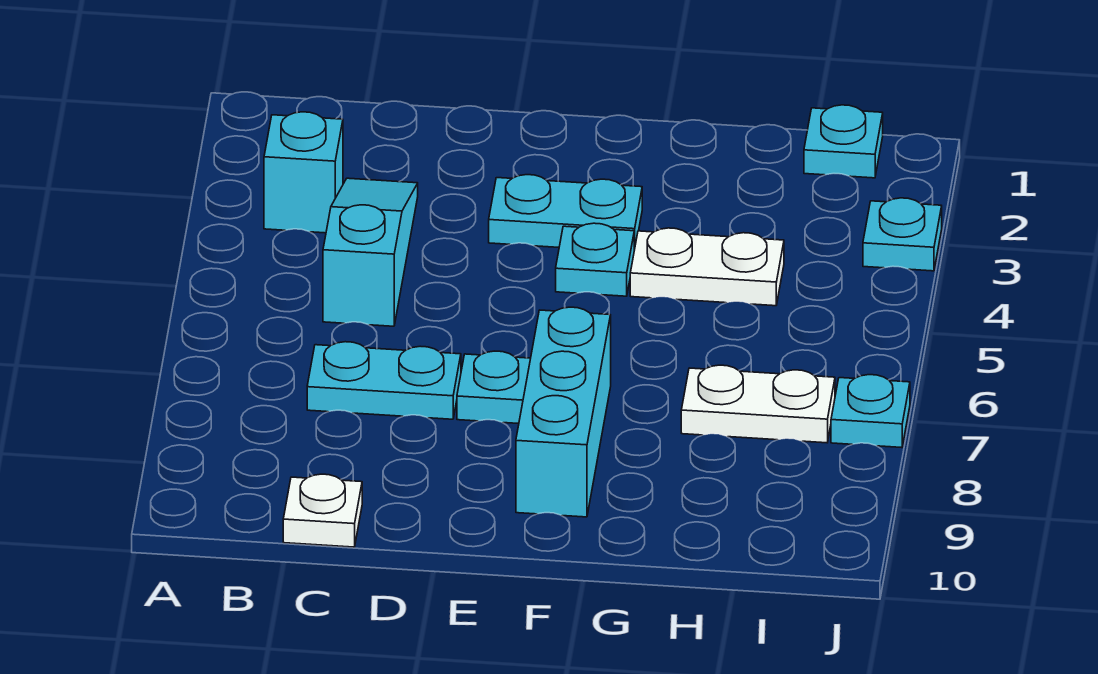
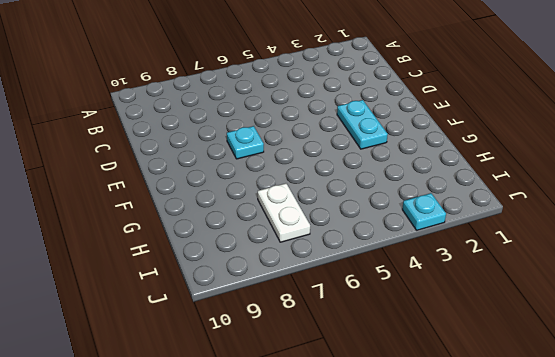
none -> cyan brick B3 level 1
none -> cyan slope C3:C5 level 1 top 5
none -> cyan plate C7:D7 level 1

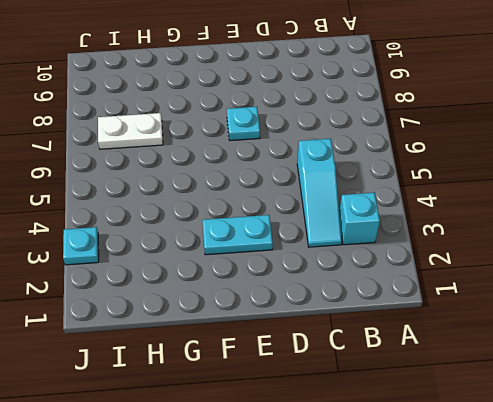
none -> cyan plate C7:D7 level 1
none -> white plate C10 level 1
none -> cyan plate F4 level 1

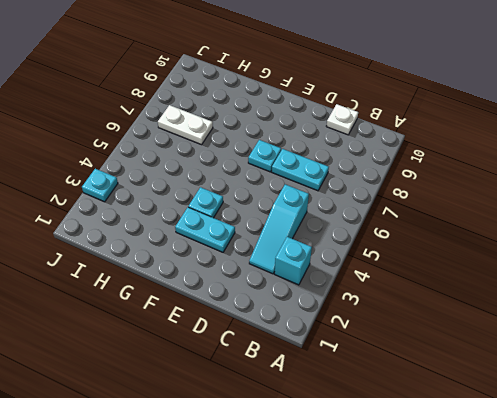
none -> cyan brick F7:F9 level 1
none -> white plate G4:H4 level 1
none -> cyan plate I1 level 1

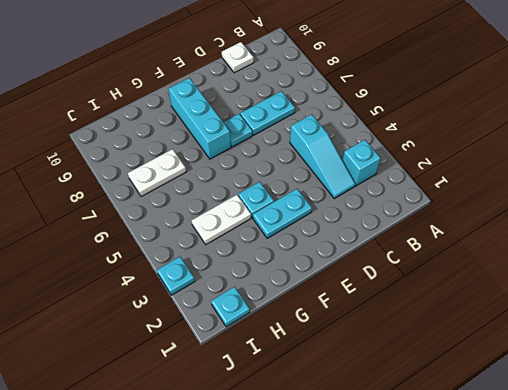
none -> cyan plate J7 level 1

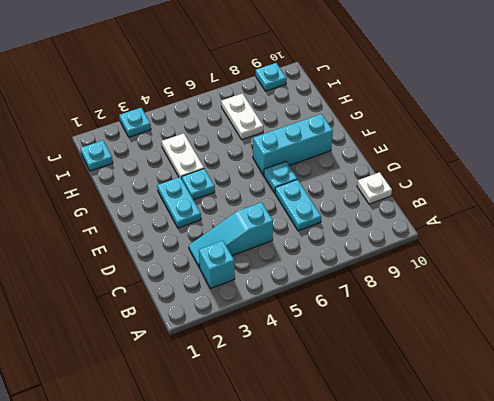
cyan plate J9 level 1 -> cyan plate J7 level 1

